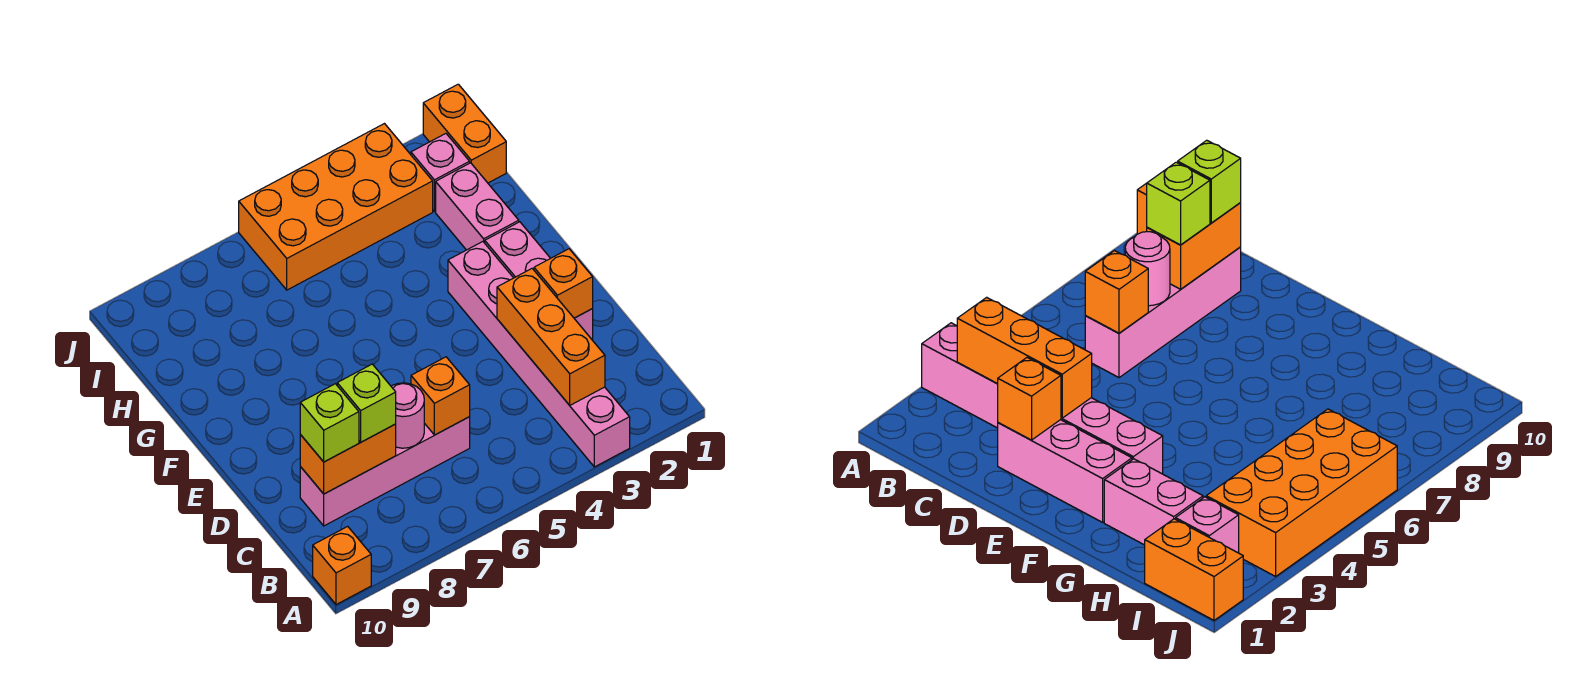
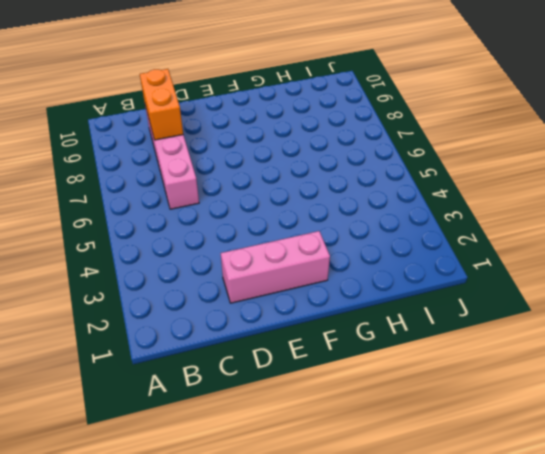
none -> pink brick A3:F3 level 1
none -> orange brick A10 level 1
none -> pink brick G2:H2 level 1

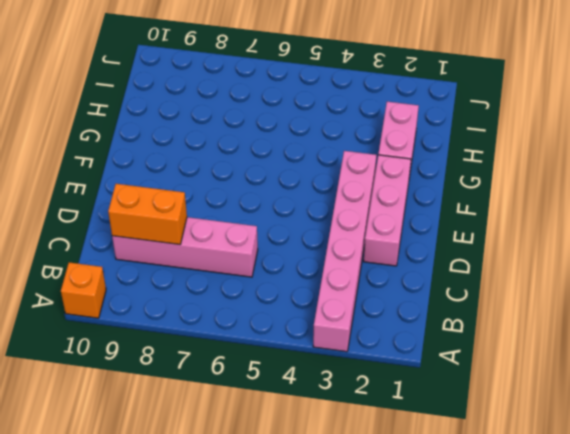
none -> orange brick I1:J1 level 1
none -> pink brick I2 level 1
none -> orange brick I3:J6 level 1

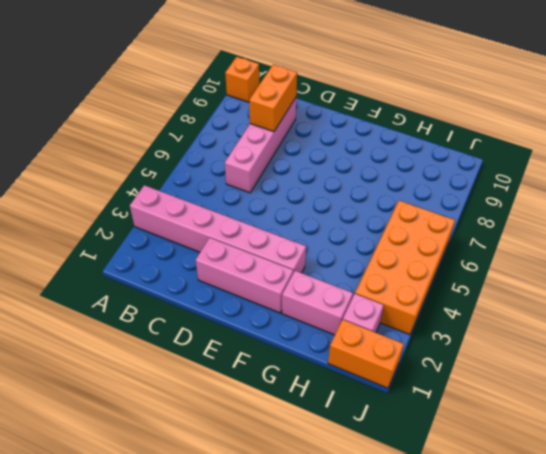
none -> orange brick B3:D3 level 2
none -> orange brick C6 level 2
none -> pink round brick C7 level 2

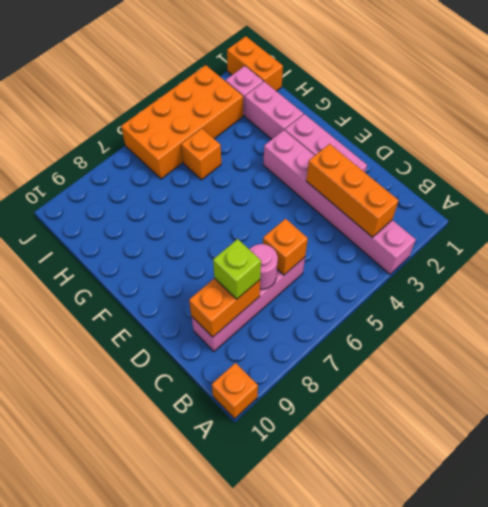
orange brick H5 level 1 -> orange brick D2 level 2
none -> lime brick C9 level 3

